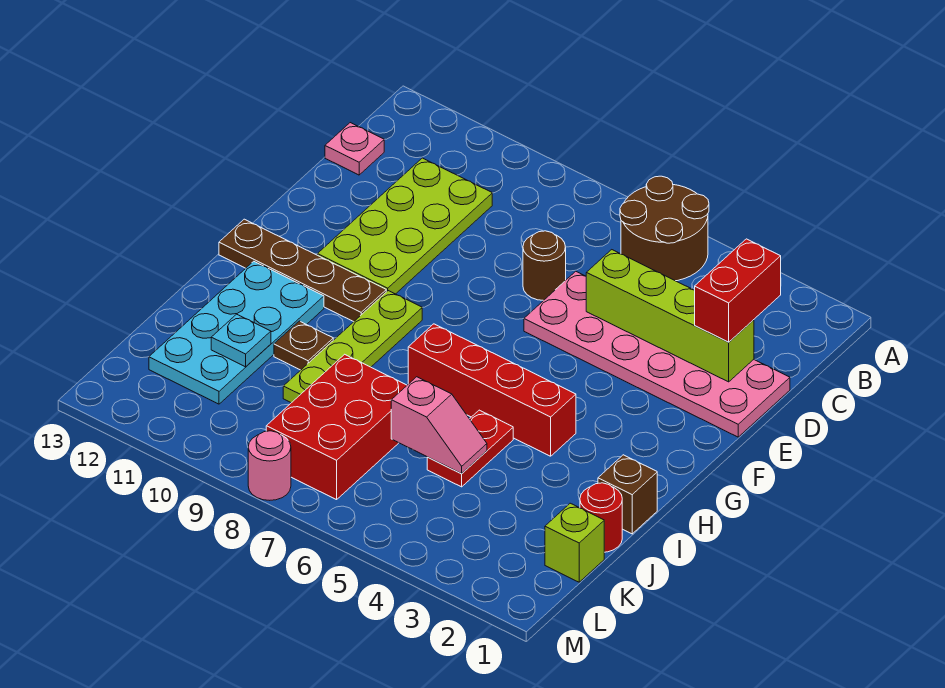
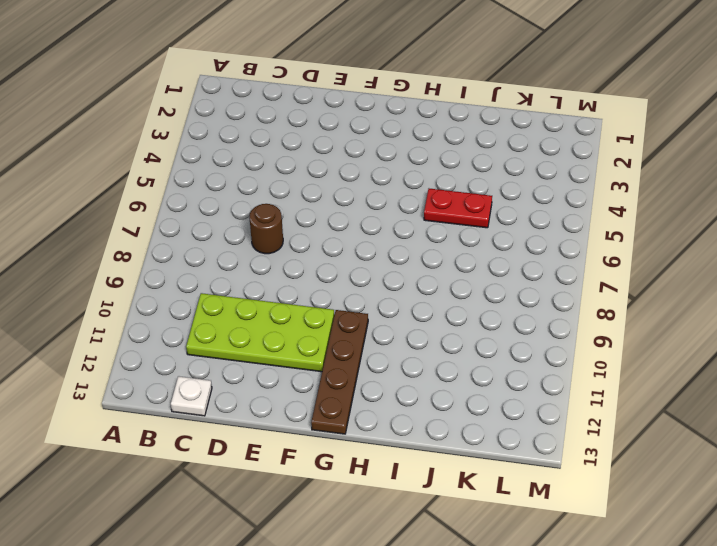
white plate C13 level 1 -> pink plate C13 level 1
none -> brown round brick A5:B6 level 1
none -> pink plate D1:E6 level 1
none -> lime plate G9:J9 level 1

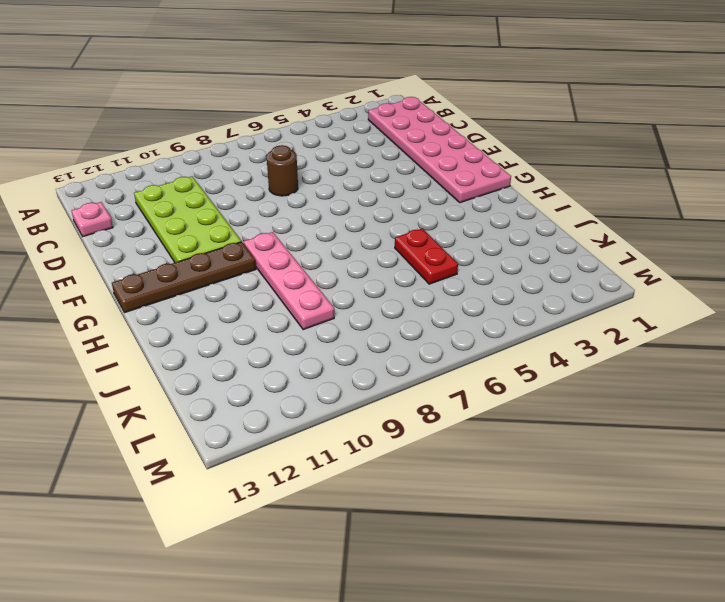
pink plate B1:G2 level 1 -> pink plate D1:E6 level 1
pink plate G9:J9 level 1 -> lime plate G9:J9 level 1
none -> brown round brick A5:B6 level 1
none -> red brick H4:H7 level 1
none -> cyan plate H11:K12 level 1

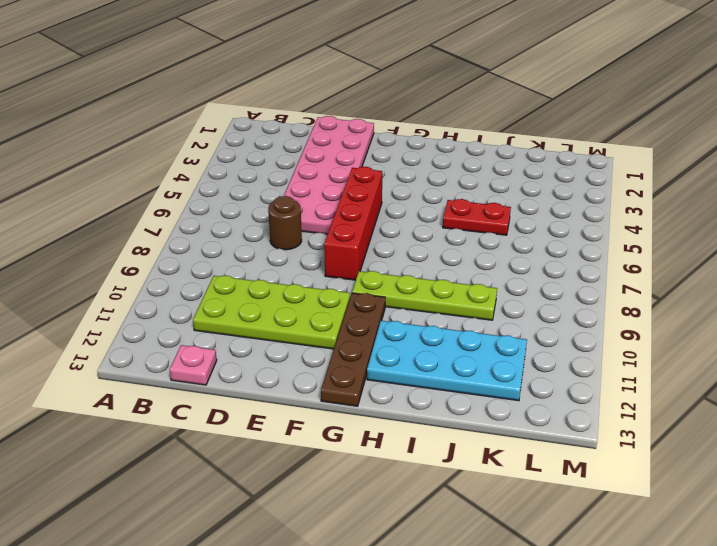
red brick F5:F8 level 1 -> red brick H4:H7 level 1
none -> brown round brick A5:B6 level 1
none -> brown brick I1 level 1
none -> brown plate I10 level 1

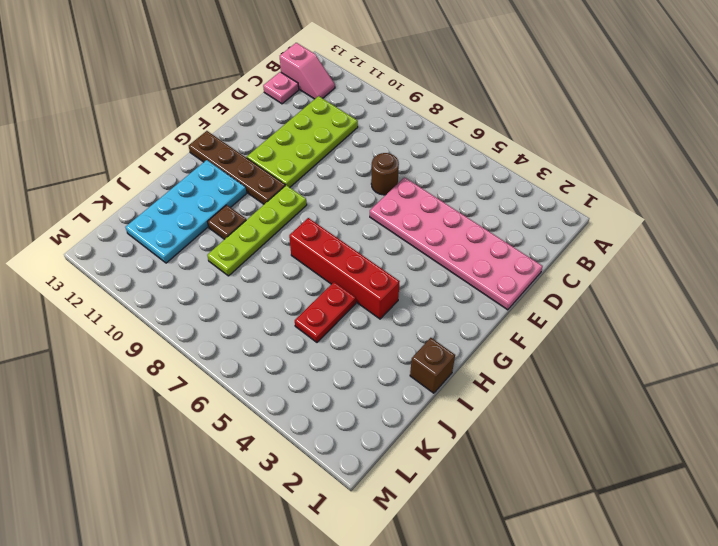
pink slope B12:B13 level 1 top 13 -> pink slope J5:J6 level 2 top 6
none -> brown round brick A5:B6 level 1
none -> red round brick J1 level 1
none -> red brick J7:L8 level 1

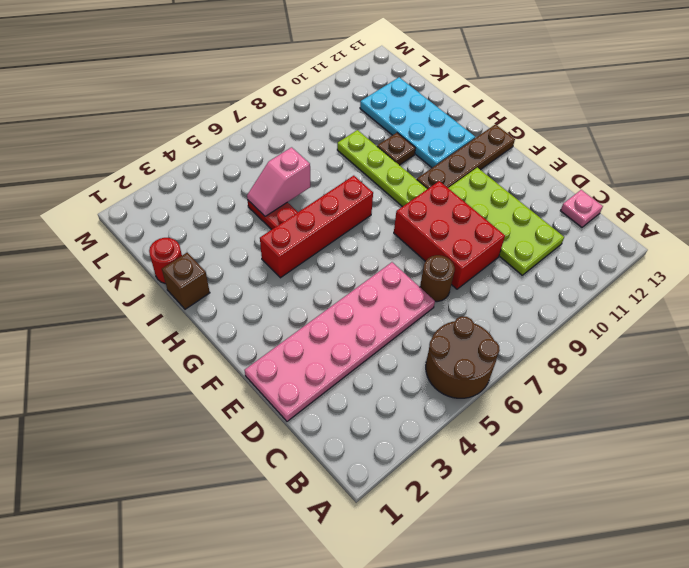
red brick D8:F9 level 1 -> red brick J7:L8 level 1
none -> lime brick K1 level 1
none -> pink round brick M8 level 1
none -> lime brick D2:D5 level 2

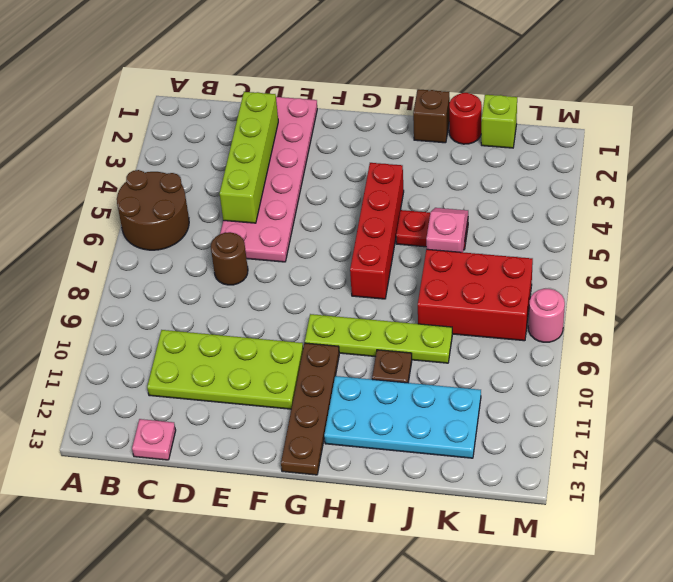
none -> cyan plate J11 level 2
none -> red brick C2:D2 level 3

